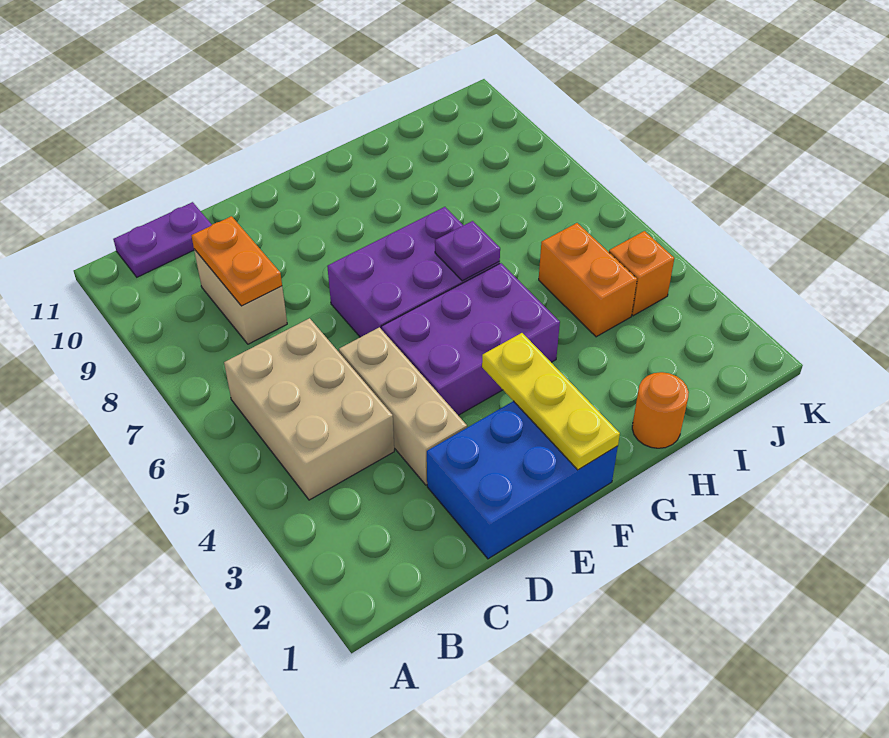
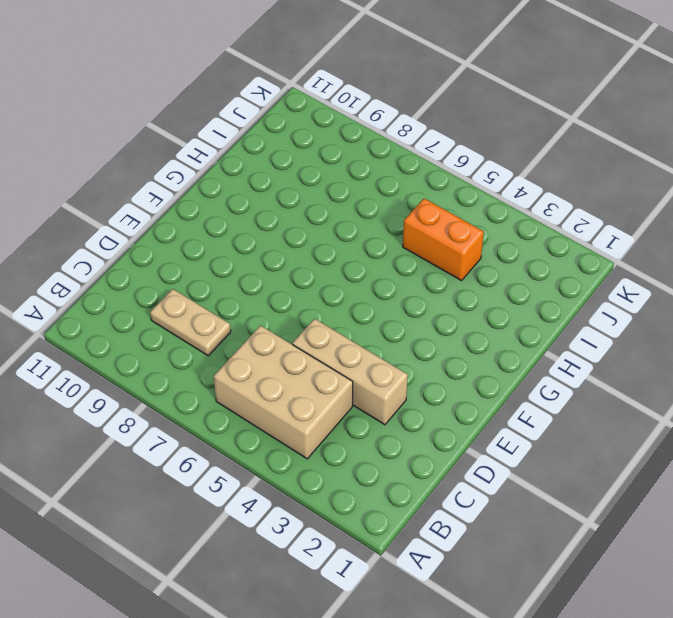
tan plate C8:C9 level 1 -> tan brick C8:C9 level 1
none -> purple plate B11:C11 level 1
none -> blue brick D1:F2 level 1
none -> purple brick E4:G5 level 1

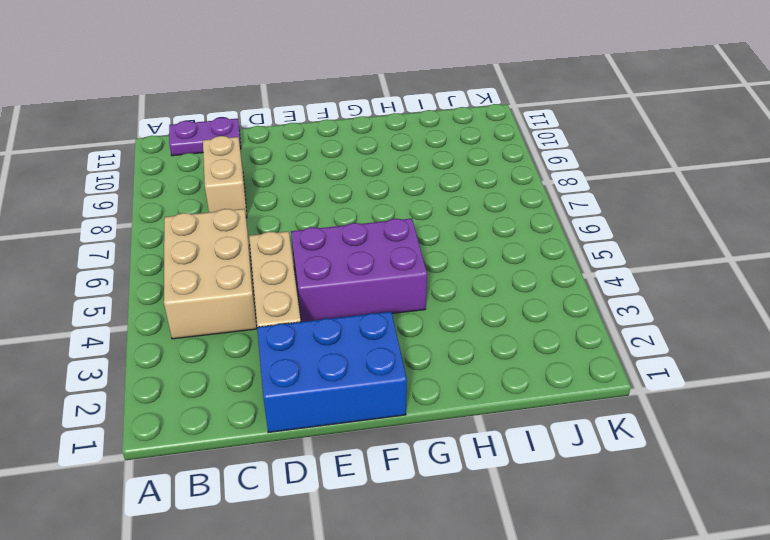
none -> purple brick E6:G7 level 1
none -> orange round brick H1 level 1
none -> orange brick I4:I5 level 1

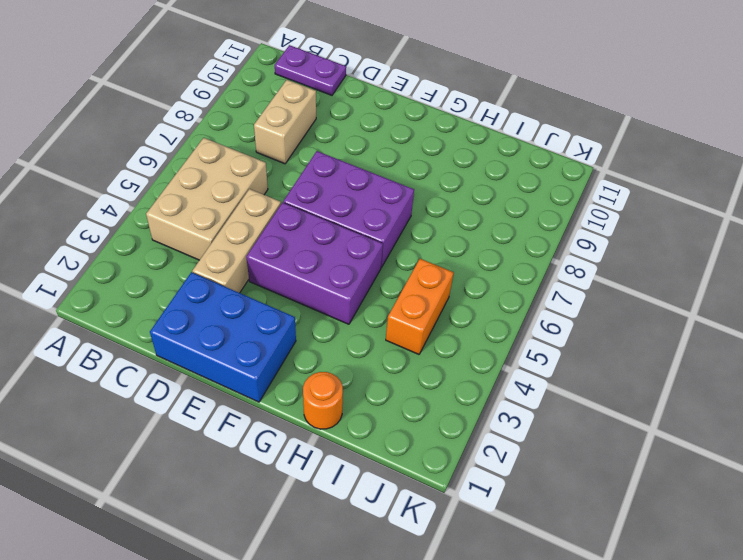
none -> orange brick J4 level 1
none -> orange plate C8:C9 level 2
none -> yellow plate F1:F3 level 2

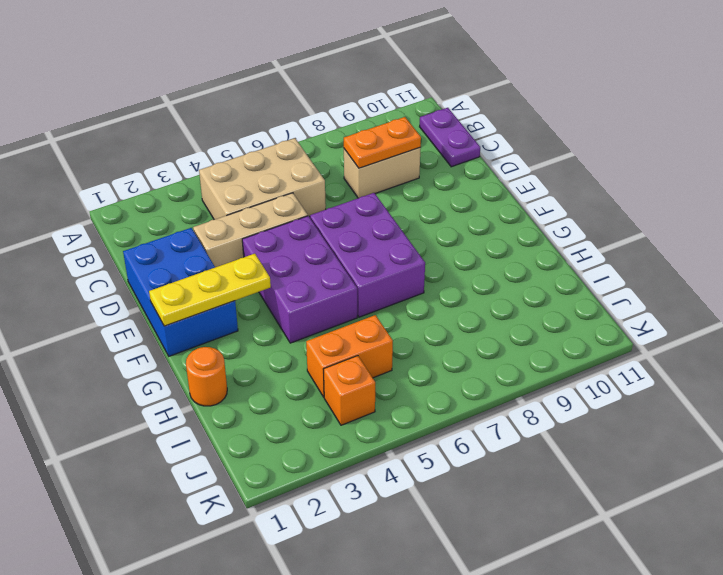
none -> purple plate G6 level 2

